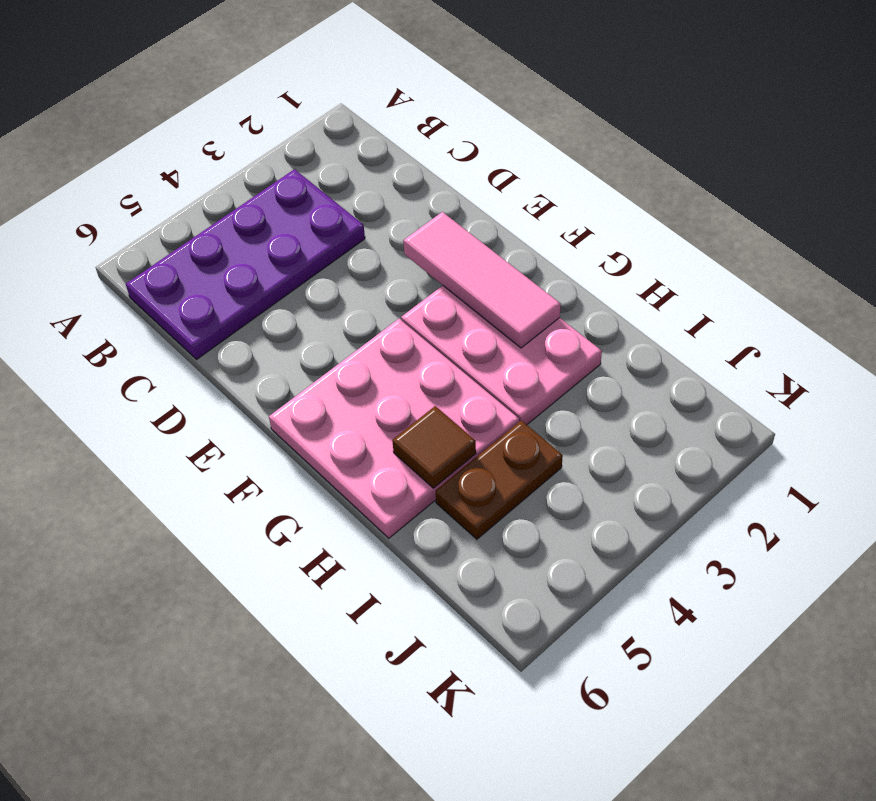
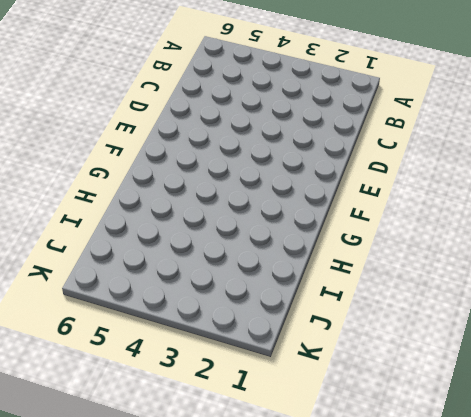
none -> purple plate B3:C6 level 1
none -> pink plate F2:H3 level 1

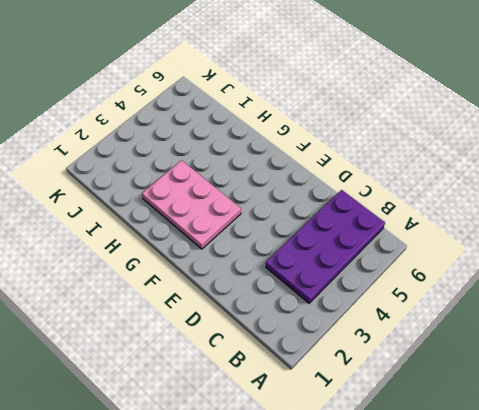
none -> pink plate F4:H6 level 1
none -> brown plate I4:I5 level 1

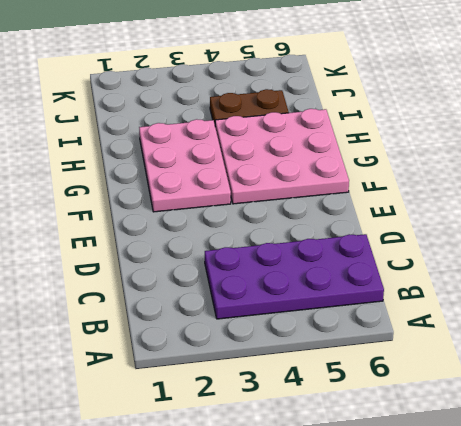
none -> pink tile E2:G2 level 2
none -> brown tile H5 level 2

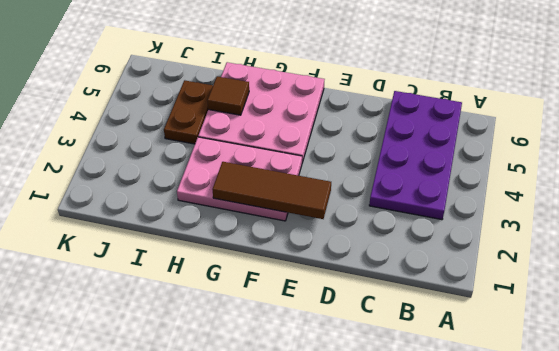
brown tile E2:G2 level 2 -> pink tile E2:G2 level 2

